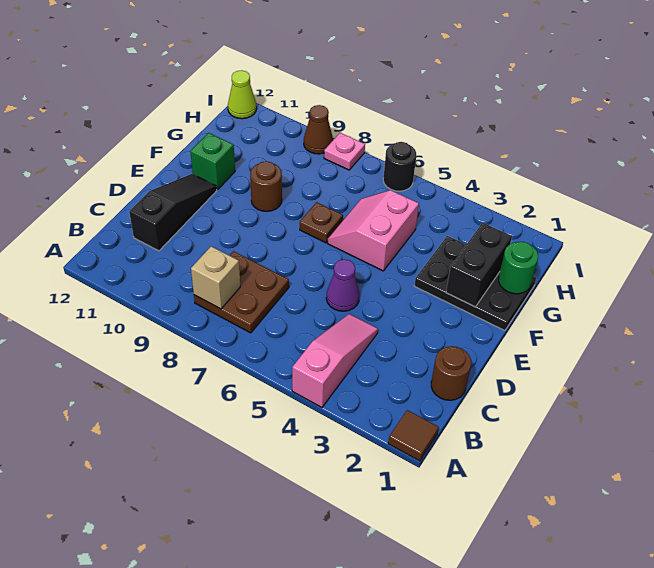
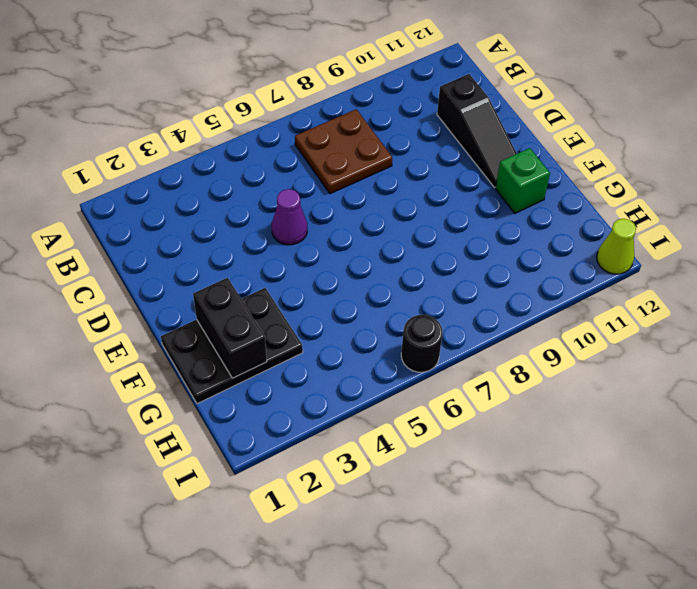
none -> brown tile A1 level 1
none -> pink slope A4:C4 level 1 top A
none -> brown round brick C1 level 1

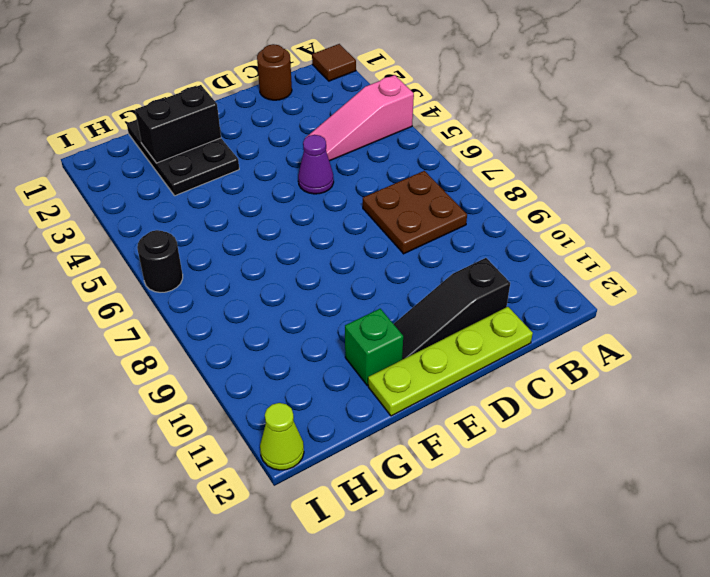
lime plate C12:F12 level 1 -> none
none -> pink slope F5:G6 level 1 top 5
none -> brown plate F7 level 1
none -> brown round brick F9 level 1

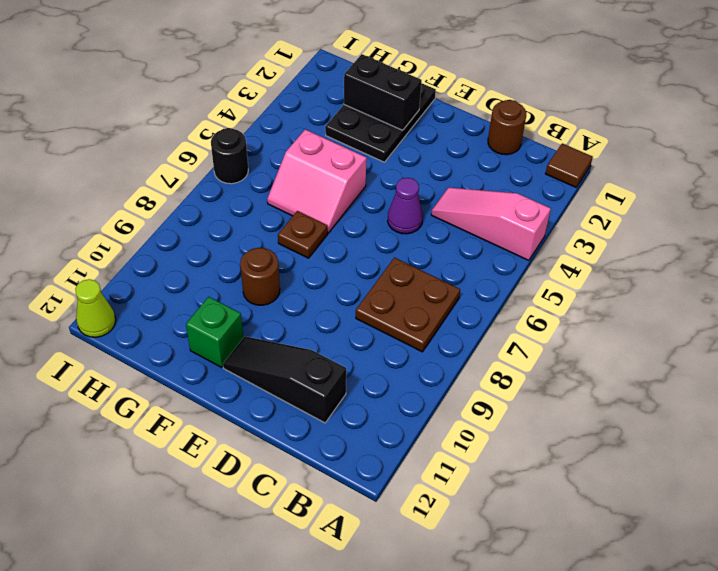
none -> pink plate I8 level 1
none -> brown cone I9 level 1
none -> tan brick B8 level 2

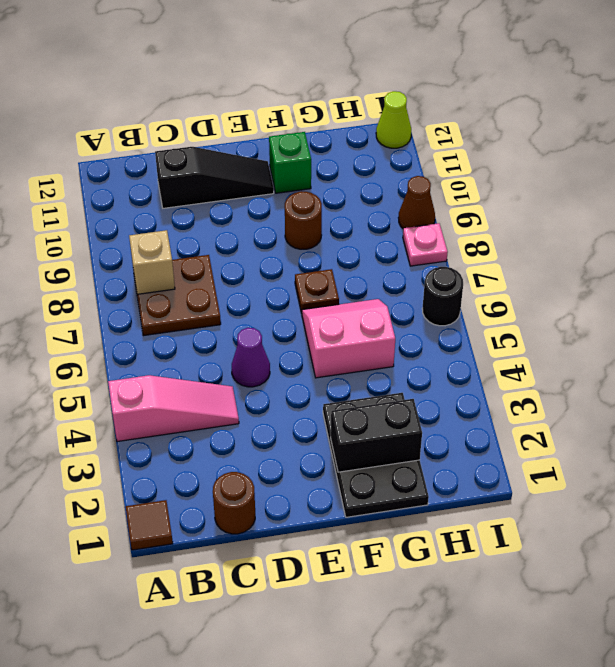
none -> green round brick G1 level 2

